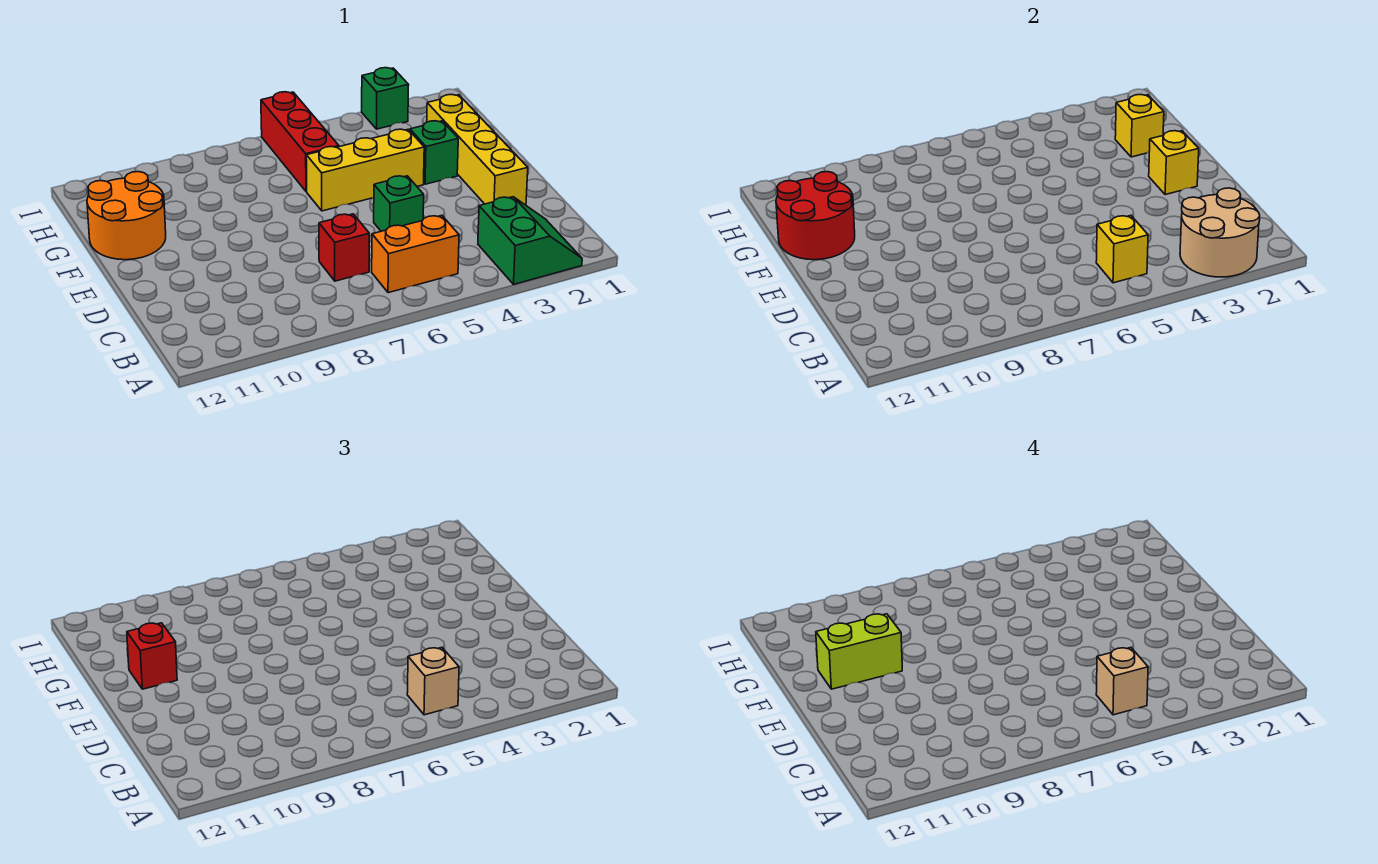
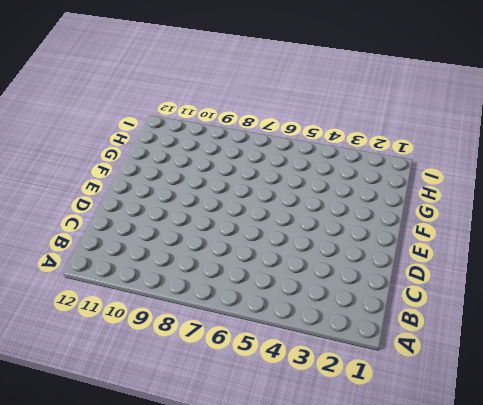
none -> green slope A2:B3 level 1 top 3
none -> orange brick B5:B6 level 1
none -> red brick C7 level 1

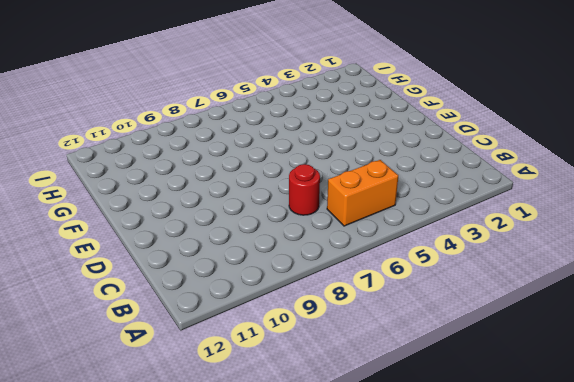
red round brick C7 level 1 -> red brick C7 level 1
none -> green slope A2:B3 level 1 top 3
none -> yellow brick D2:G2 level 1
none -> green brick D5 level 1

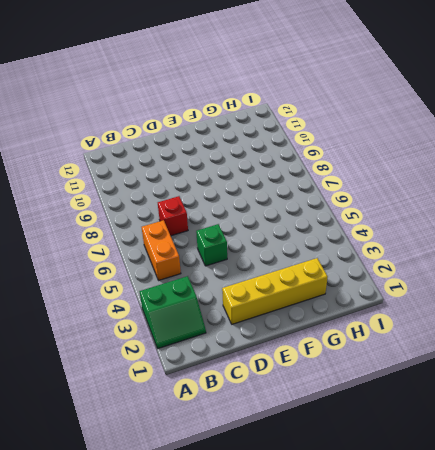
none -> green brick F3 level 1
none -> yellow brick F4:F6 level 1
none -> orange round brick F11:G12 level 1

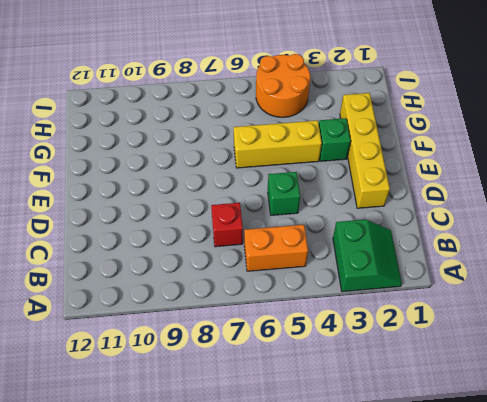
orange round brick H4:I5 level 1 -> orange round brick F11:G12 level 1
none -> red brick G6:I6 level 1
none -> green brick I3 level 1
none -> tan round brick A2:B3 level 2

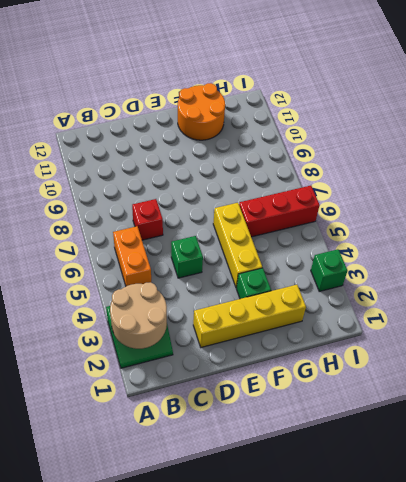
none -> yellow brick B5 level 2
none -> yellow brick E2 level 2
none -> red round brick F11:G12 level 2

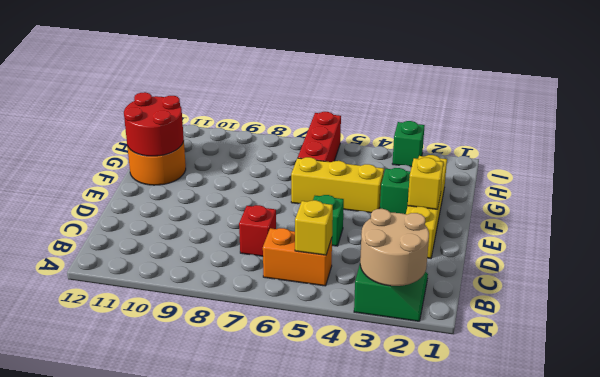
none -> yellow brick G2 level 2
none -> tan brick B5 level 3
none -> red brick F11 level 3

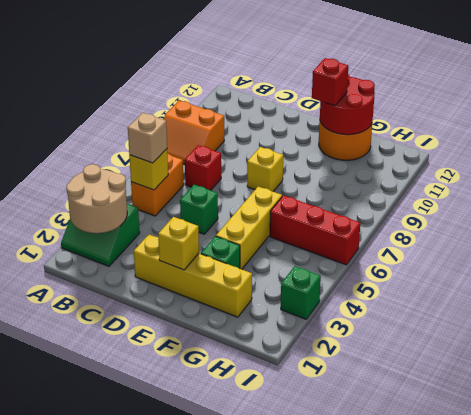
orange slope A8:B9 level 1 top 9 -> none
yellow brick E8 level 1 -> yellow brick G2 level 2
none -> tan brick B5 level 4
none -> lime brick F10:F11 level 4

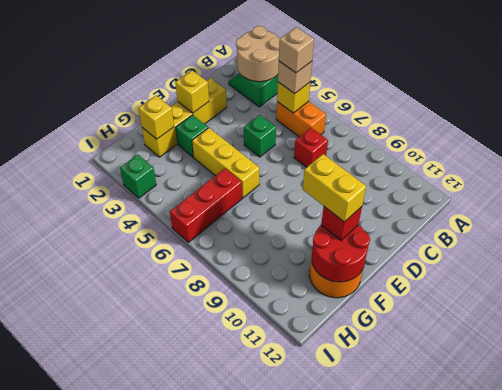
yellow brick F10:F11 level 4 -> lime brick F10:F11 level 4

